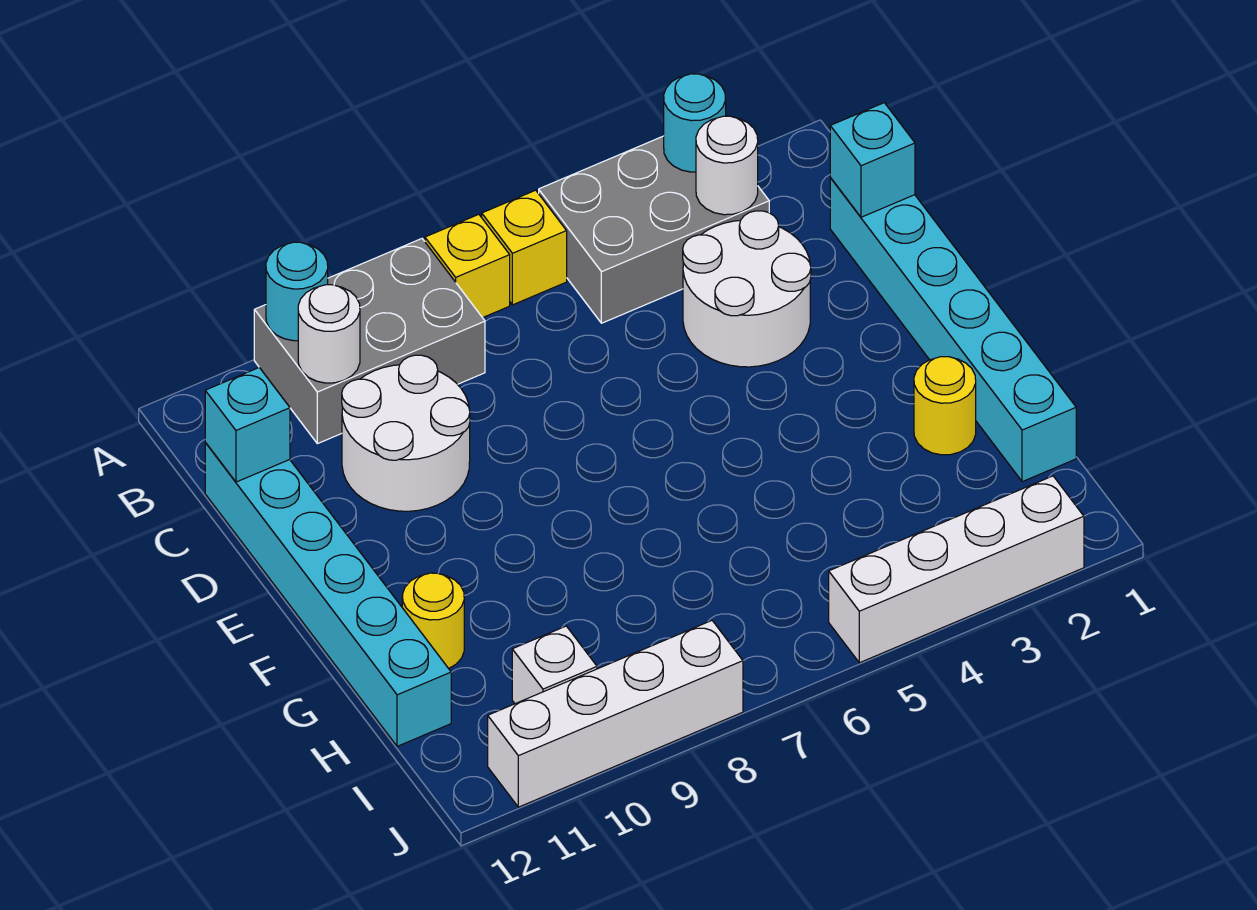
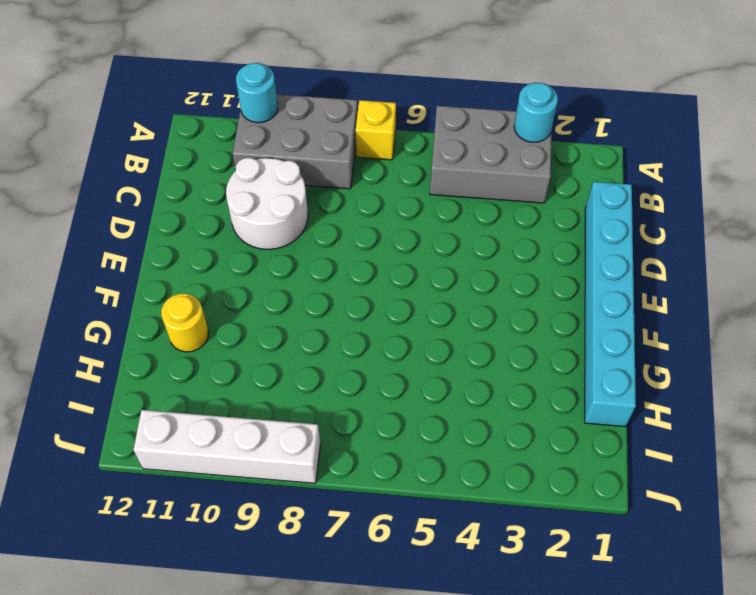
none -> yellow brick A6 level 1
none -> white round brick C3:D4 level 1
none -> cyan brick C12:H12 level 1

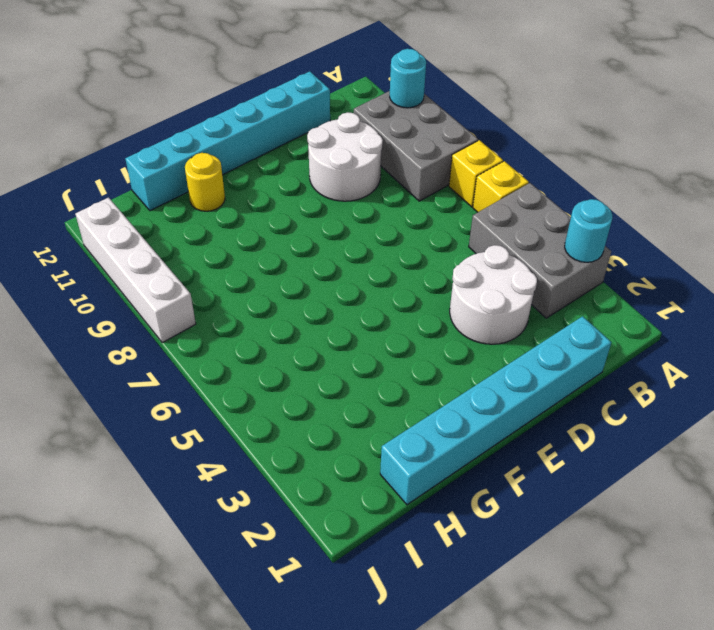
none -> yellow round brick G2 level 1
none -> white brick I10 level 1
none -> white brick J2:J5 level 1

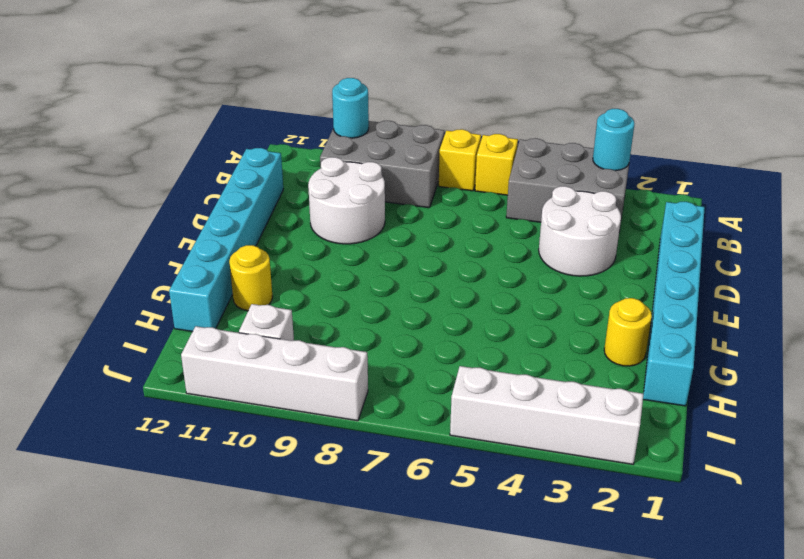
none -> white round brick B3 level 2
none -> white round brick B10 level 2
none -> cyan brick C1 level 2

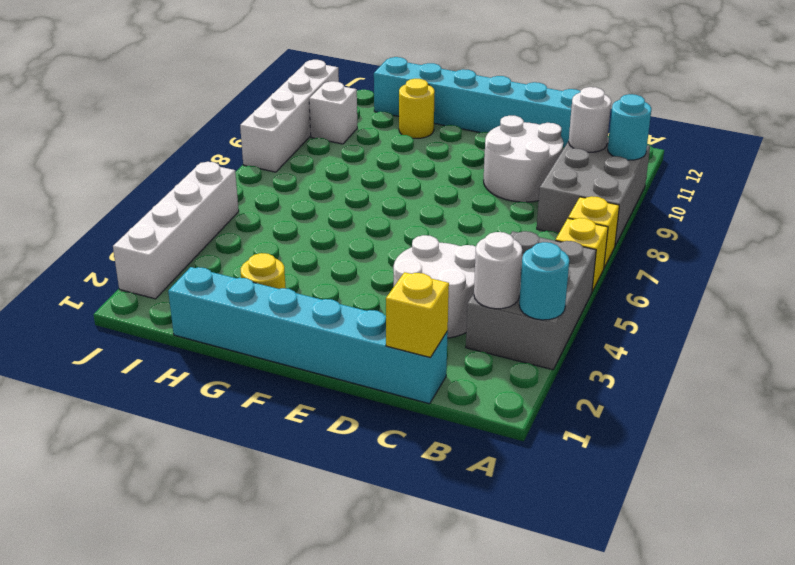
yellow brick C1 level 2 -> cyan brick C1 level 2
none -> cyan brick C12 level 2

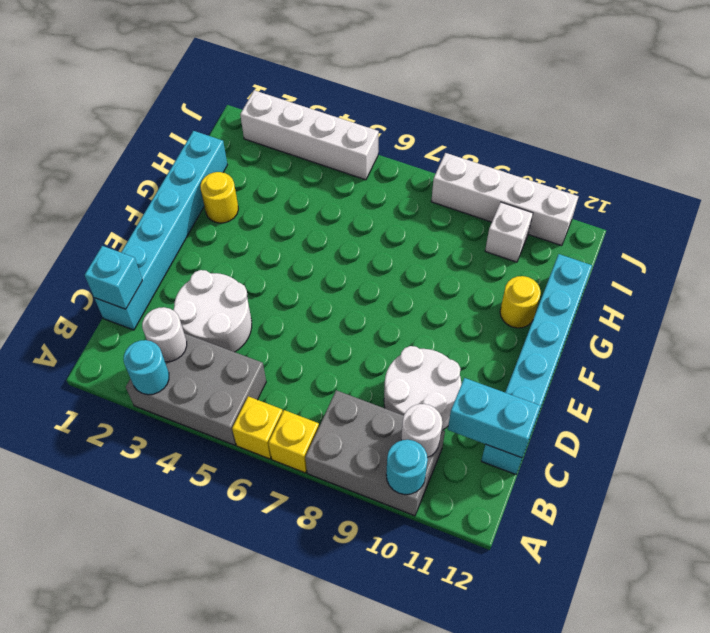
cyan brick C11:C12 level 2 -> cyan brick C12 level 2

